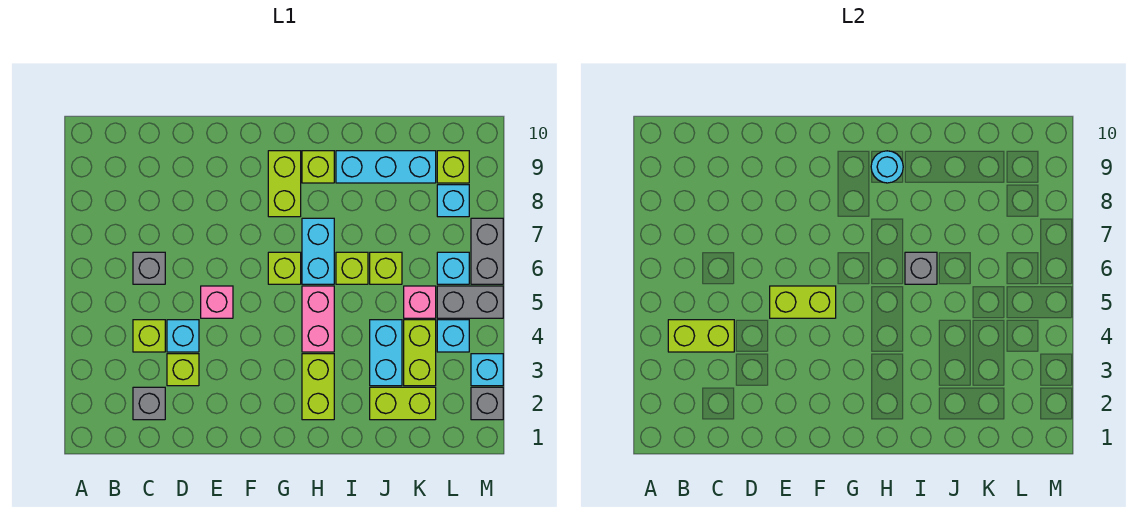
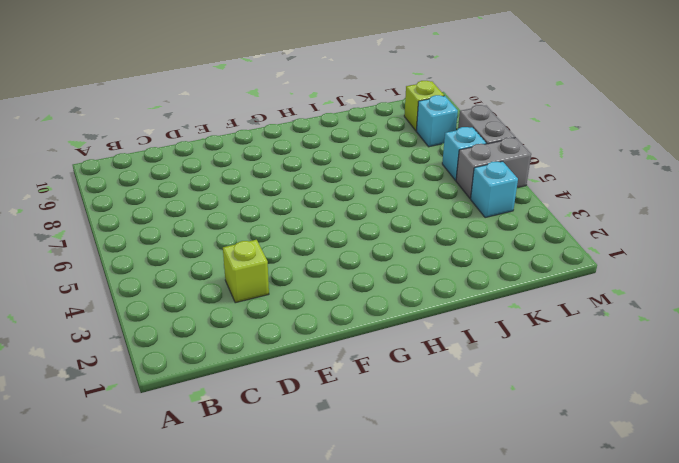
none -> grey brick C2 level 1
none -> lime brick C4 level 1
none -> grey brick C6 level 1
none -> cyan brick D4 level 1

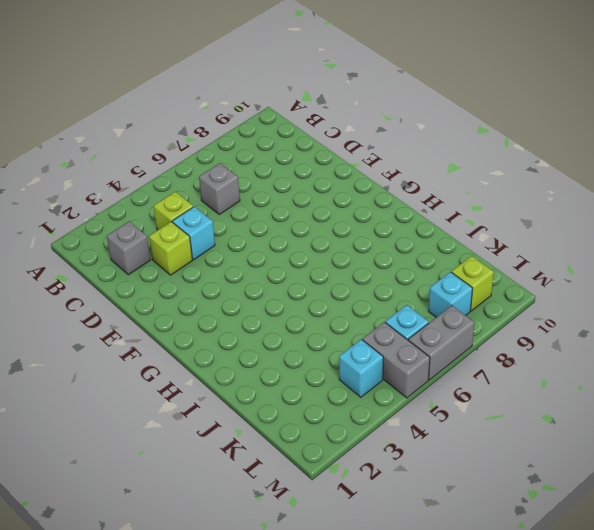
none -> pink brick E5 level 1
none -> lime brick G6 level 1
none -> lime brick G8:G9 level 1
none -> lime brick H2:H3 level 1

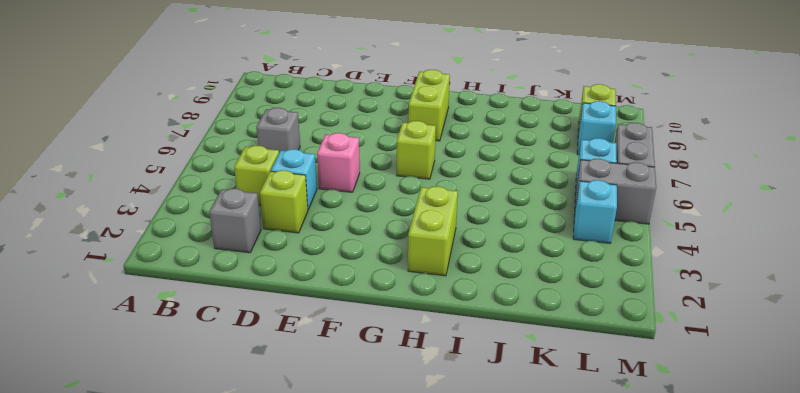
none -> pink brick H4:H5 level 1
none -> cyan brick H6:H7 level 1
none -> lime brick H9 level 1
none -> lime brick I6 level 1

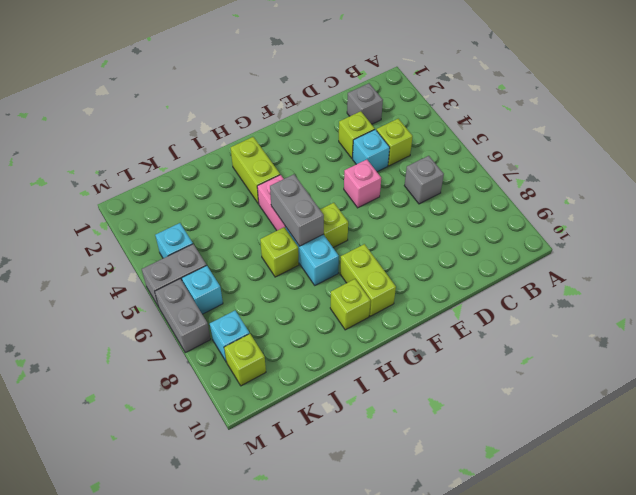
grey brick H5:H6 level 2 -> none
none -> cyan brick I9:K9 level 1
none -> lime brick J2:K2 level 1
none -> cyan brick J3:J4 level 1
none -> lime brick J6 level 1

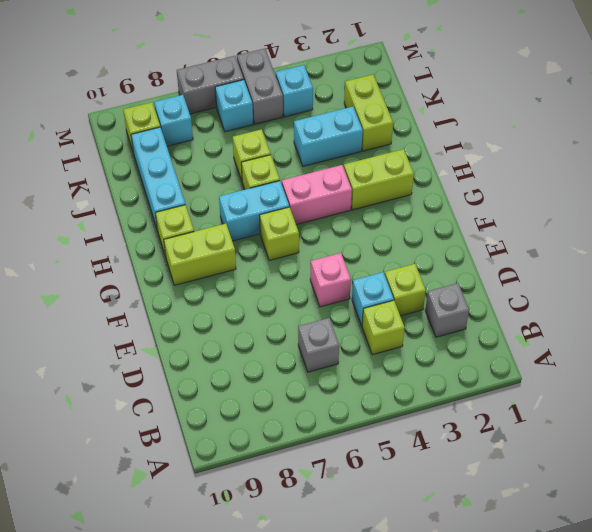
none -> lime brick K3:K4 level 1
none -> pink brick K5 level 1
none -> grey brick M2 level 1
none -> cyan brick M3 level 1

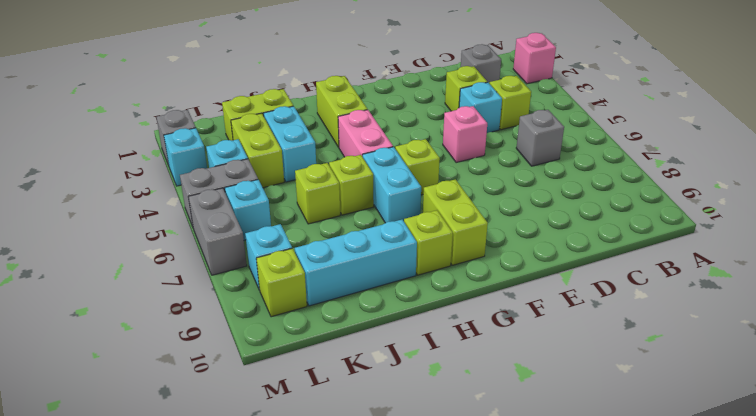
pink brick A2 level 1 -> pink brick K5 level 1
none -> lime brick B4:C4 level 2
none -> lime brick E5:F5 level 2
none -> cyan round brick H9 level 2
none -> grey brick I6 level 2

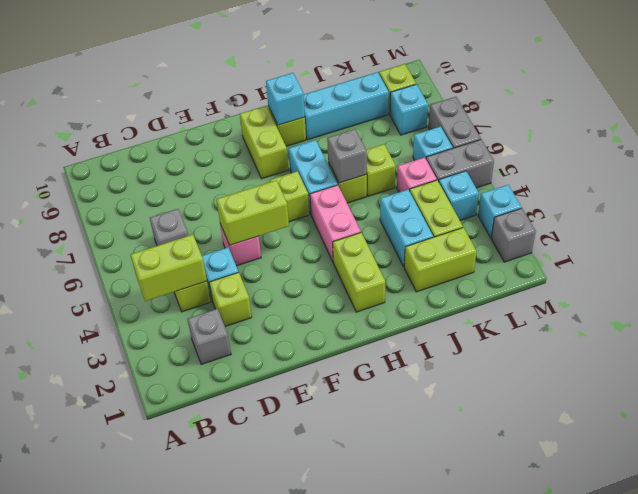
cyan brick H9 level 2 -> cyan round brick H9 level 2

